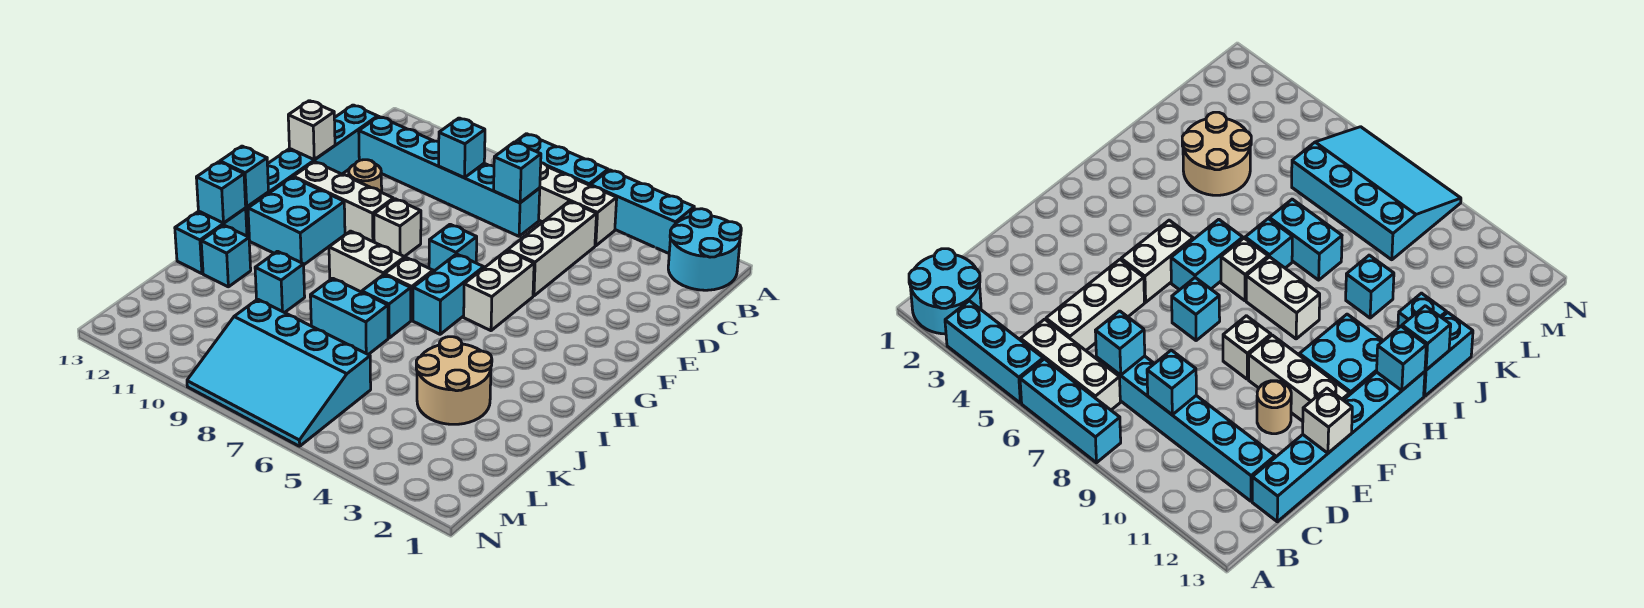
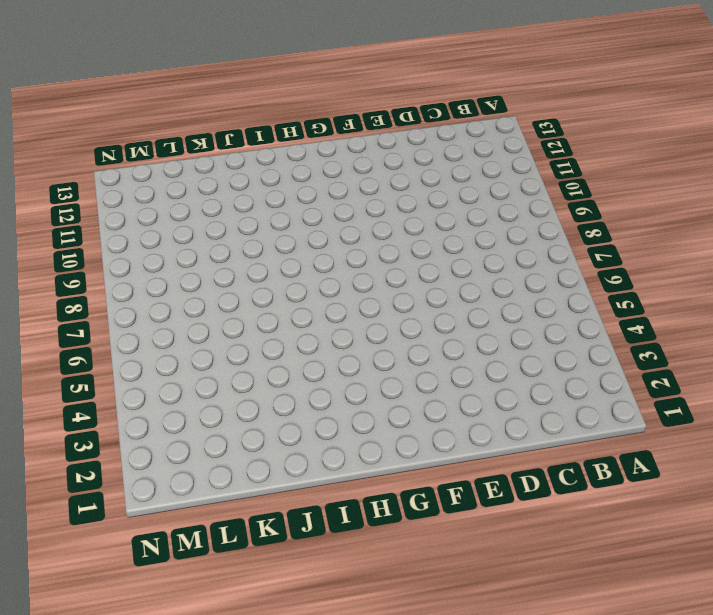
none -> cyan round brick A1:B2 level 1
none -> cyan brick A3:A5 level 1
none -> cyan brick A6:A8 level 1

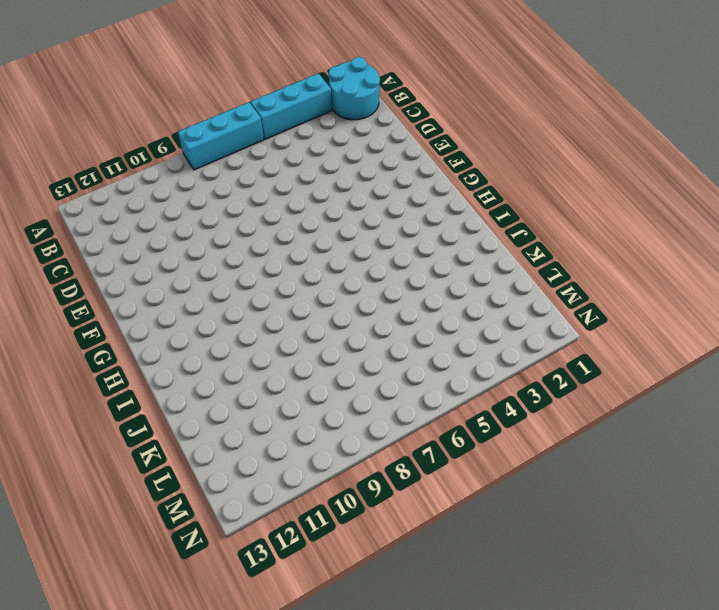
none -> white brick B5:B7 level 1
none -> white brick C5:E5 level 1
none -> cyan brick C7:C12 level 1

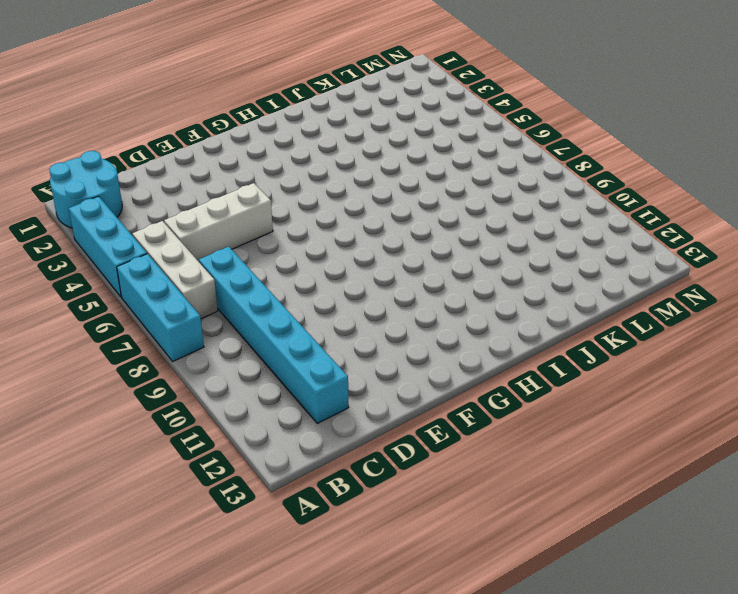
none -> cyan brick C13:H13 level 1
none -> tan round brick E11 level 1
none -> white brick F5:G5 level 1

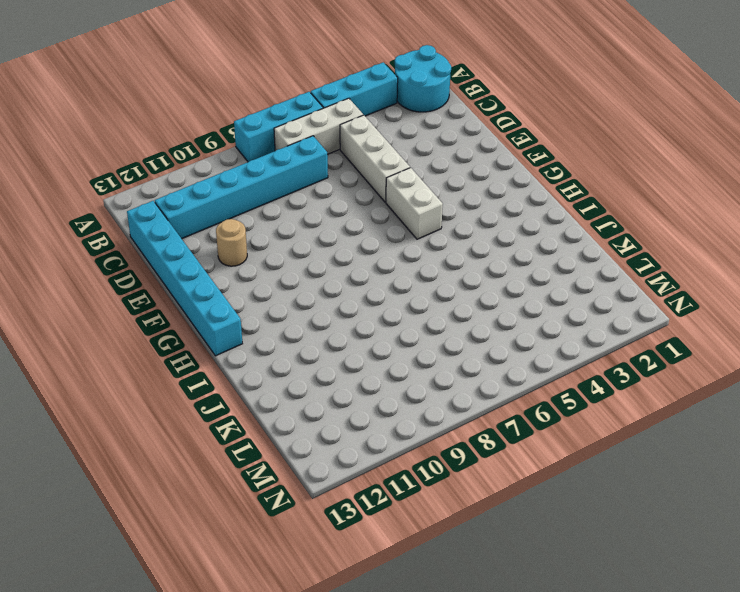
none -> cyan brick F7 level 1
none -> white brick F9 level 1
none -> white brick F10:F12 level 1

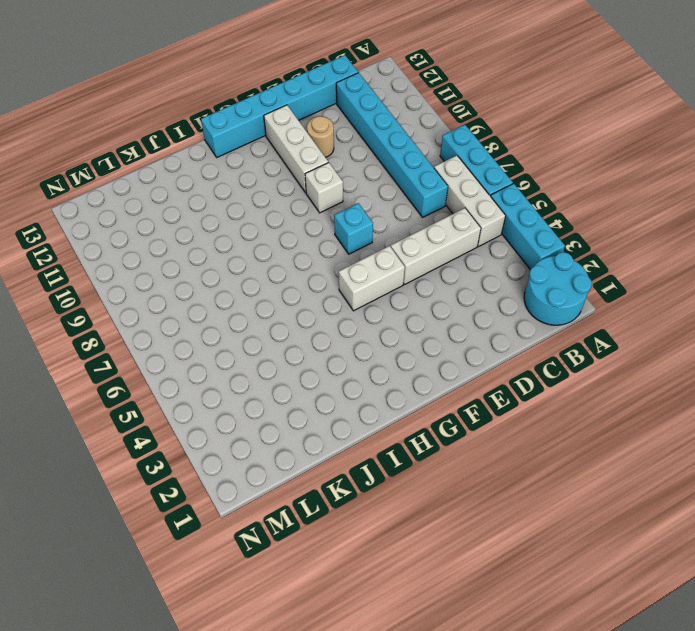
none -> cyan brick G6:H6 level 1
none -> cyan brick G11:H12 level 1
none -> white brick H7 level 1

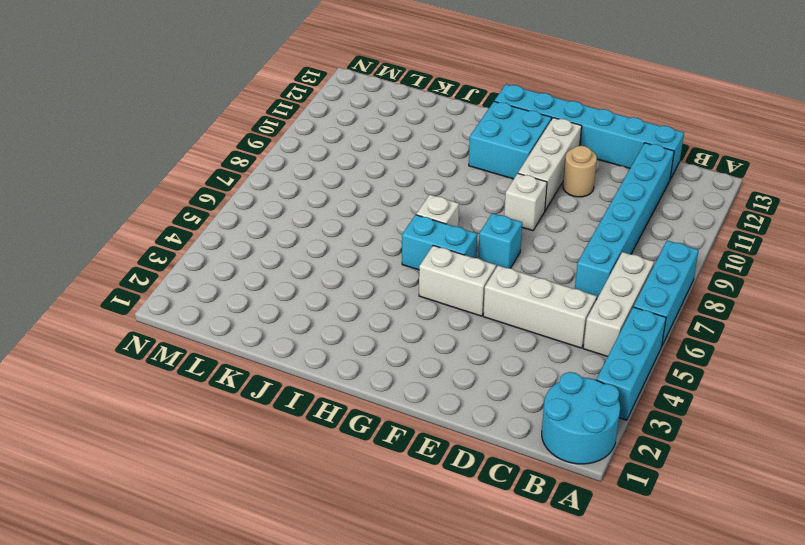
none -> white brick H8:H9 level 1
none -> cyan brick I7 level 1
none -> cyan brick I13:J13 level 1

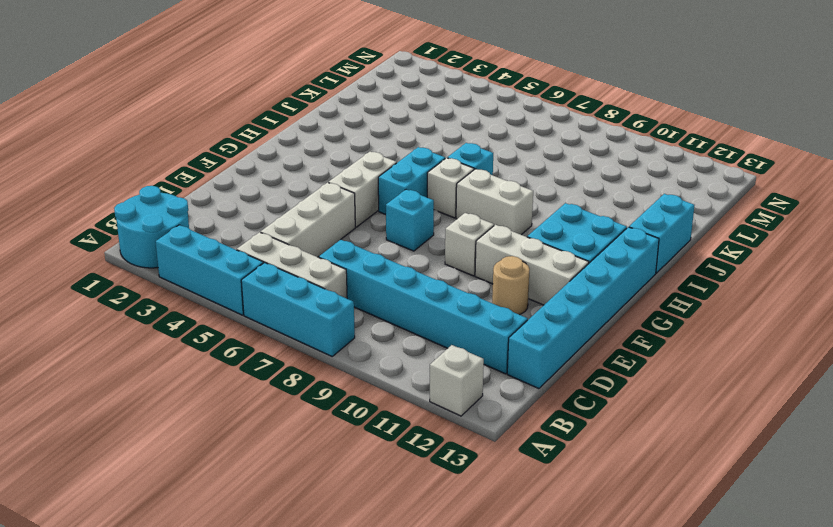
white brick A12 level 1 -> white brick E13 level 2
none -> tan round brick J3:K4 level 1
none -> cyan brick J7:J8 level 1
none -> cyan brick J10 level 1

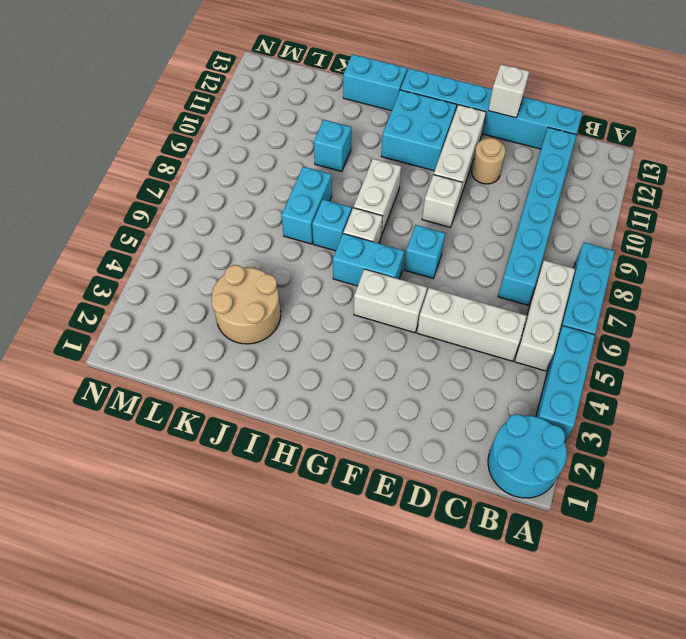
none -> cyan brick J12 level 1
none -> cyan slope L6:N9 level 1 top L
none -> cyan brick C7 level 2

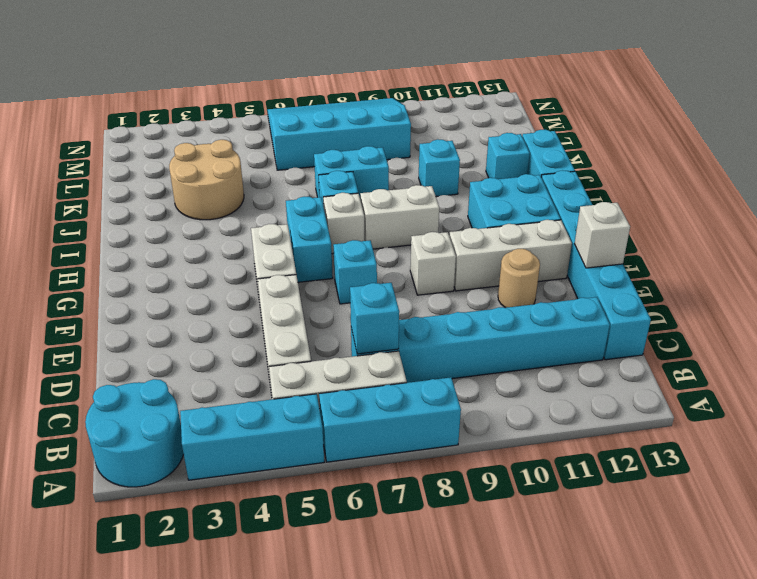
none -> cyan brick C9 level 2
none -> cyan brick H13 level 2
none -> cyan brick I13 level 2

